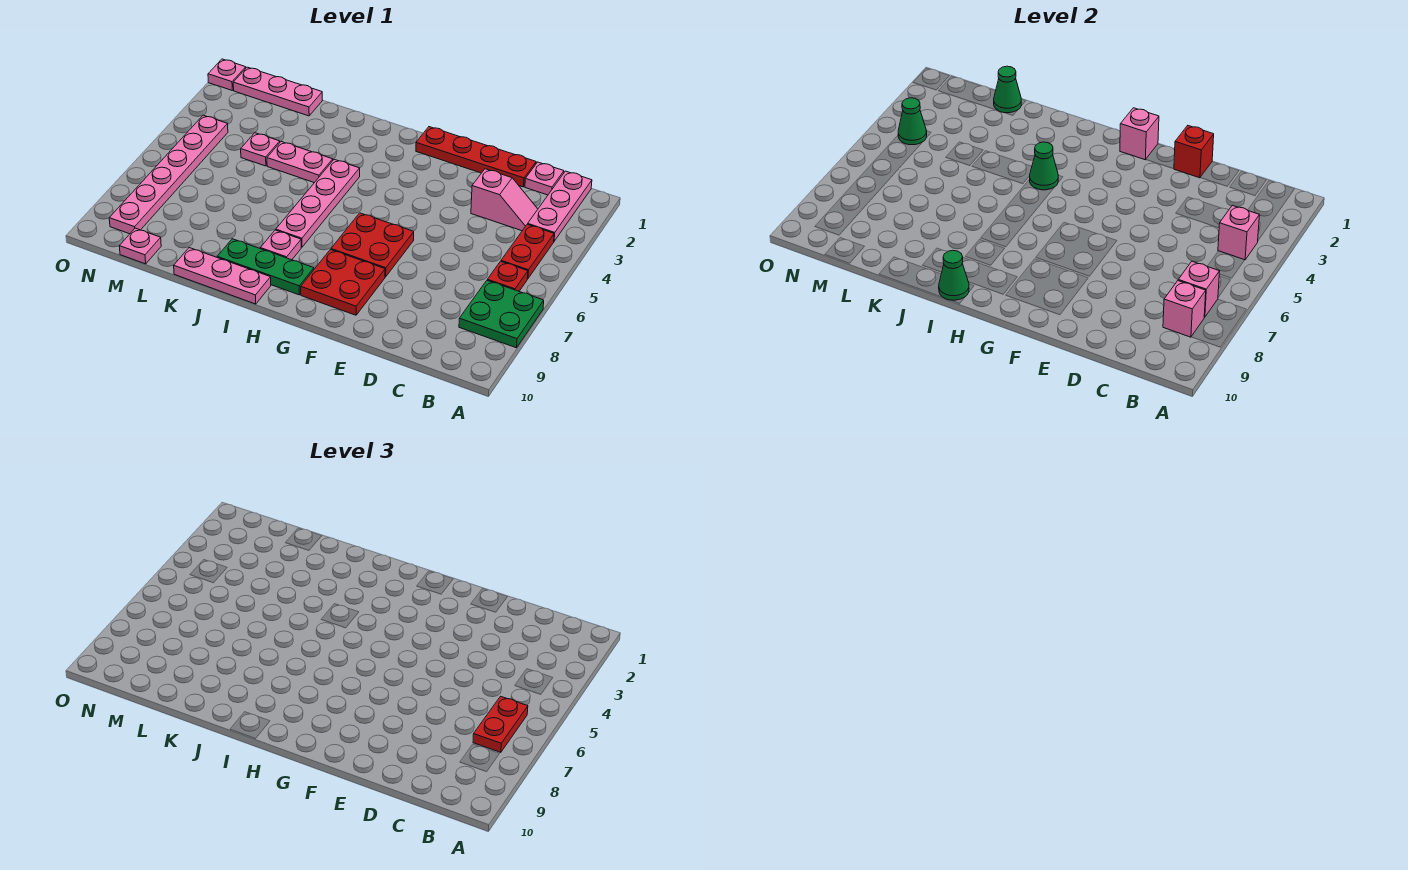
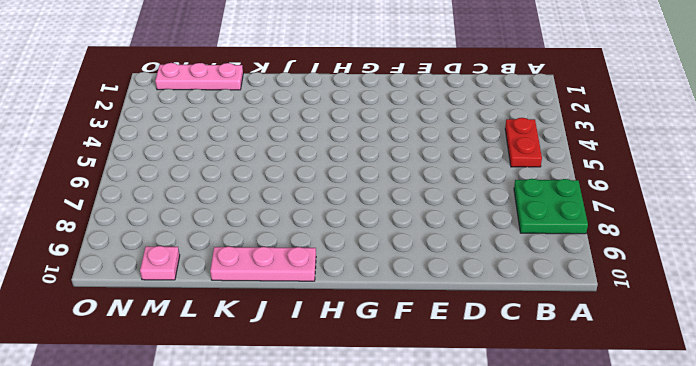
none -> pink plate B1:B3 level 1
none -> red plate B6 level 1
none -> pink plate C1 level 1

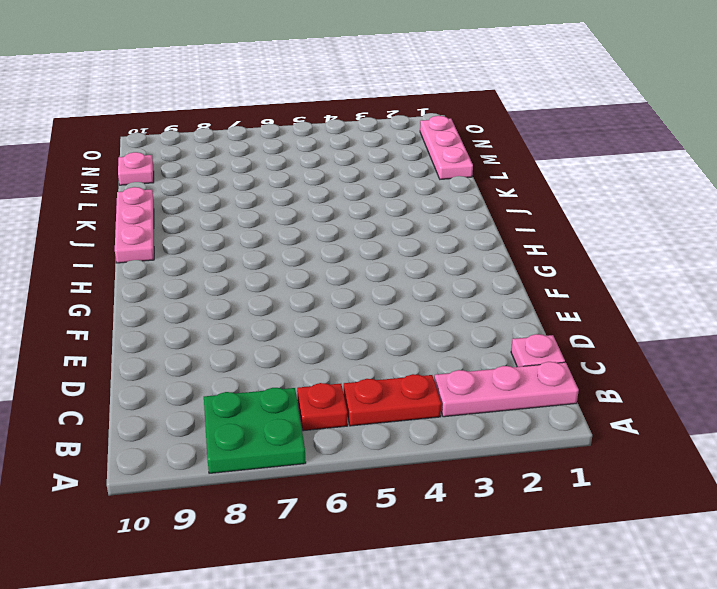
none -> pink slope C3:D3 level 1 top D
none -> red plate D1:G1 level 1
none -> red plate F6:G7 level 1

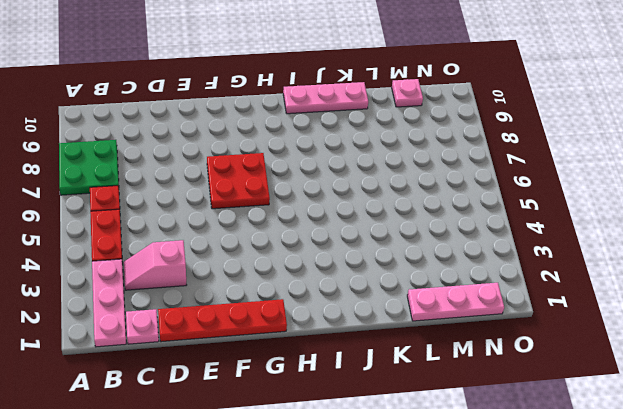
none -> red plate F8:G9 level 1
none -> green plate H9:J9 level 1
none -> pink plate I4:I7 level 1

